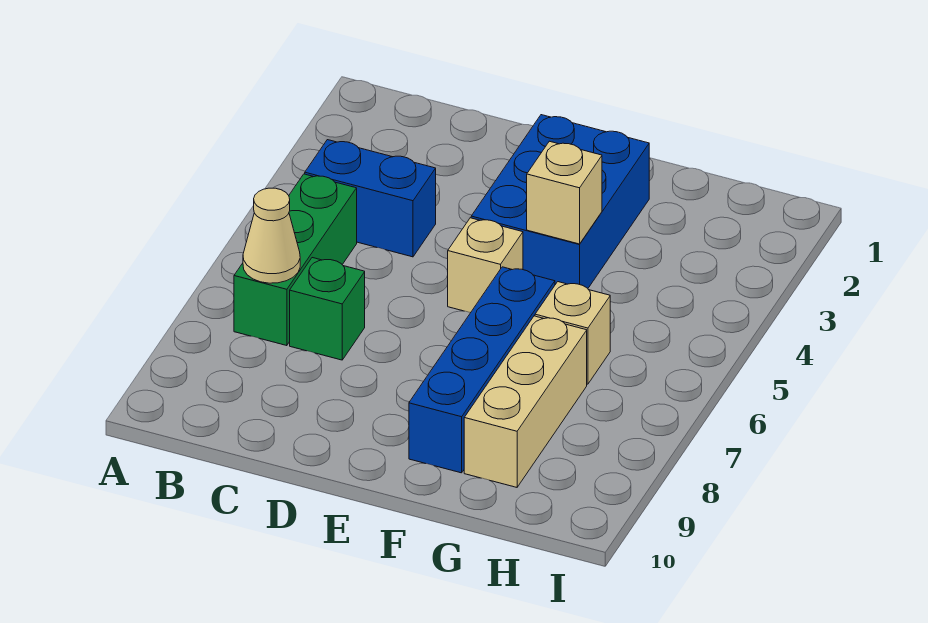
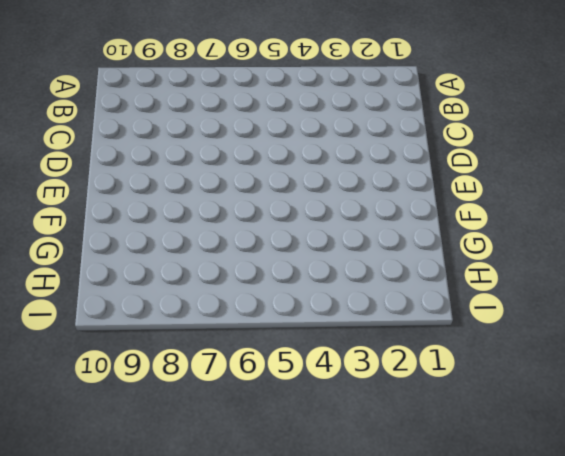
none -> blue brick B4:C4 level 1
none -> green brick B5:B7 level 1

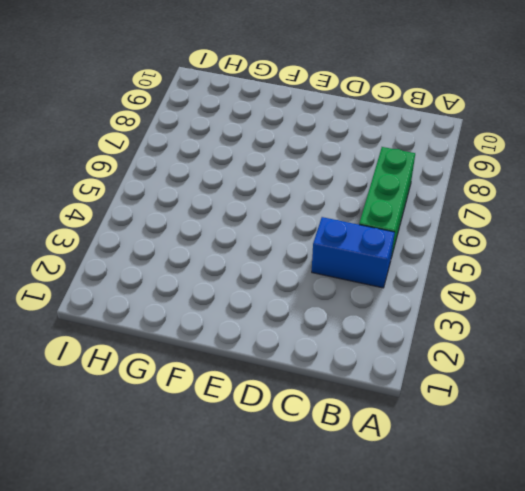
none -> green brick C7 level 1
none -> blue brick E2:F4 level 1

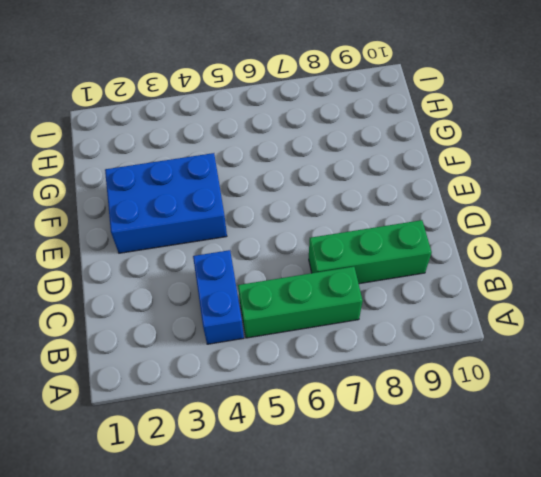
green brick C7:C9 level 1 -> green brick C7 level 1
none -> tan brick E5 level 1
none -> blue brick F6:F9 level 1

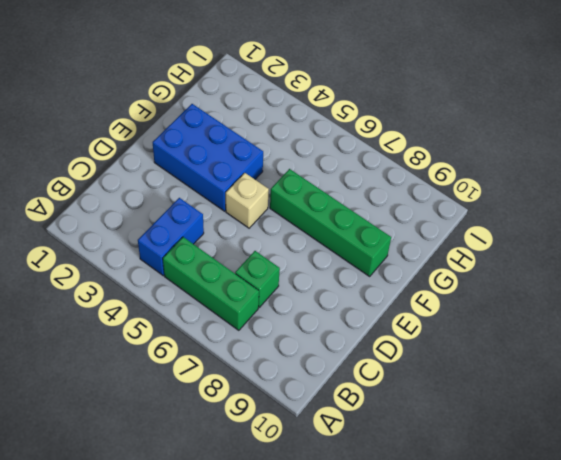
green brick F6:F9 level 1 -> blue brick F6:F9 level 1
none -> tan brick G6 level 1
none -> tan brick G7:G9 level 1

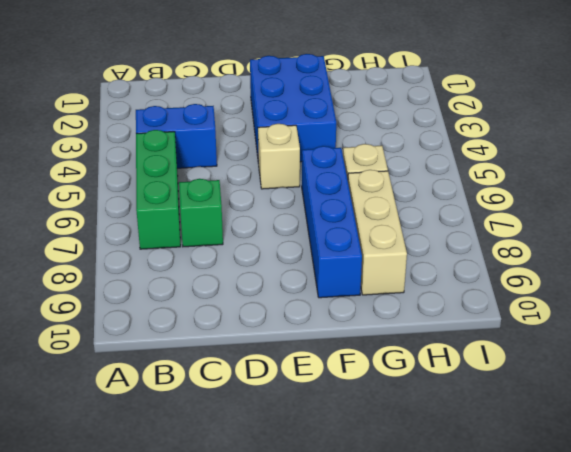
none -> tan cone B7 level 2
none -> tan brick F4 level 2

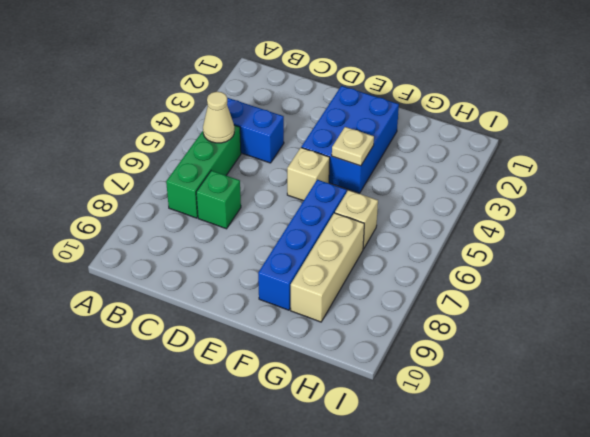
tan cone B5 level 2 -> tan cone B7 level 2
tan plate F4 level 2 -> tan brick F4 level 2

